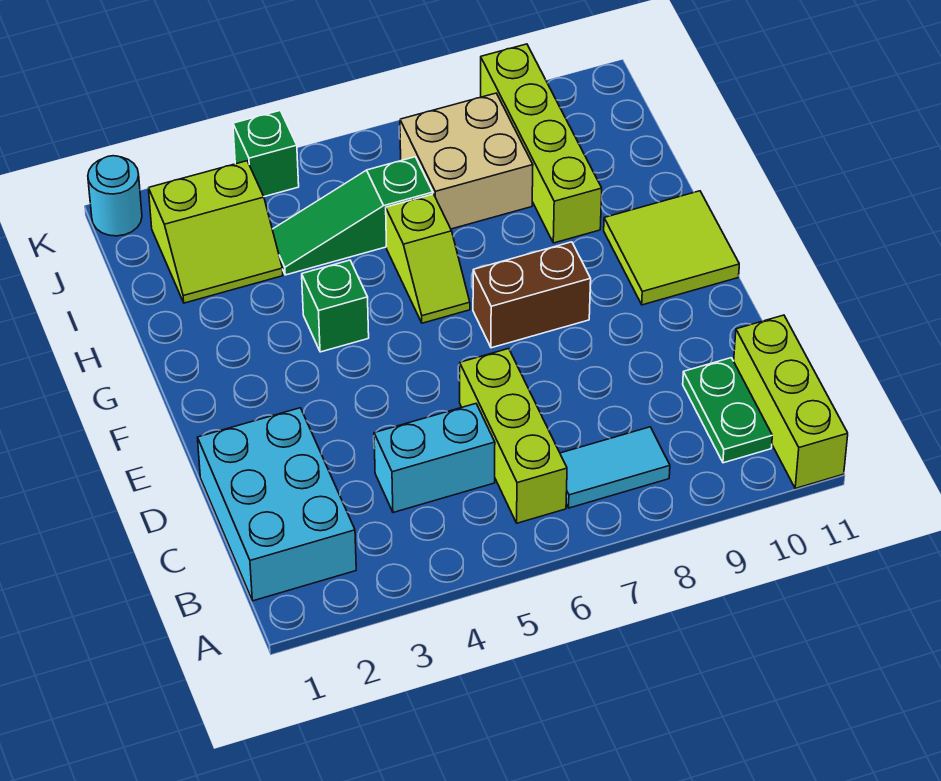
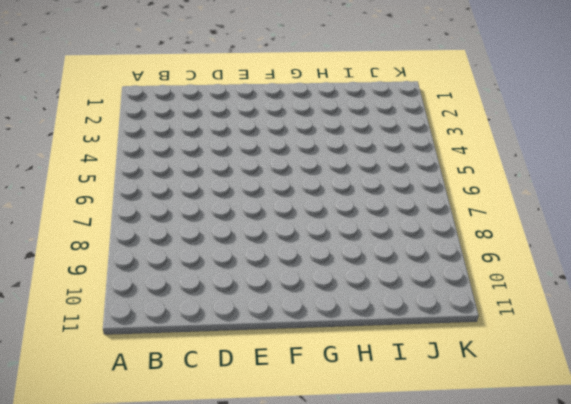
none -> lime brick A11:C11 level 1
none -> cyan brick B1:D2 level 1
none -> lime brick B6:D6 level 1

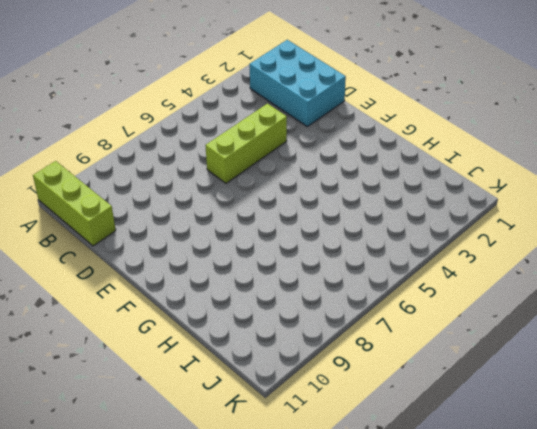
lime brick D4:D6 level 1 -> lime brick B6:D6 level 1
none -> cyan tile B7:B8 level 1
none -> green plate B10:C10 level 1
none -> cyan brick C4:C5 level 1

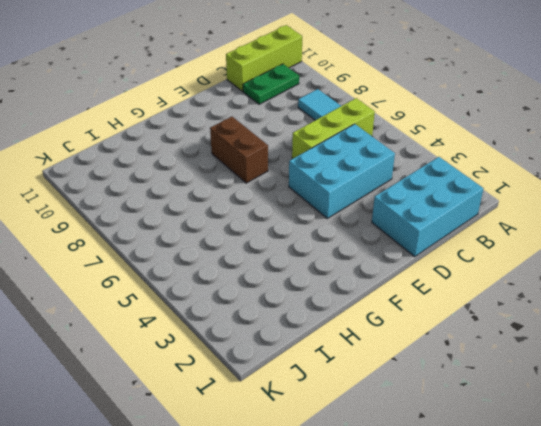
cyan brick C4:E5 level 1 -> cyan brick C4:C5 level 1
none -> lime tile F10:G11 level 1
none -> green brick G4 level 1
none -> lime slope G6:H6 level 1 top H

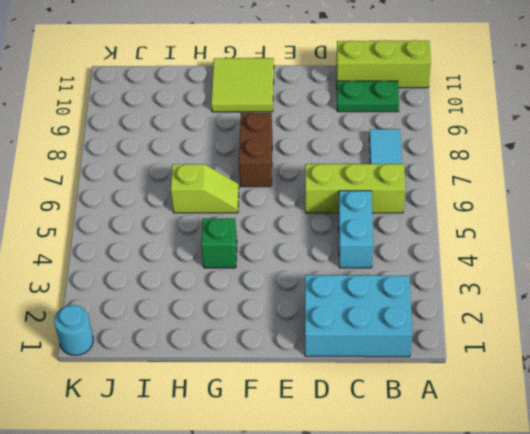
none -> lime brick H9:K9 level 1
none -> lime slope I2:J3 level 1 top J
none -> green slope I4:I6 level 1 top 6

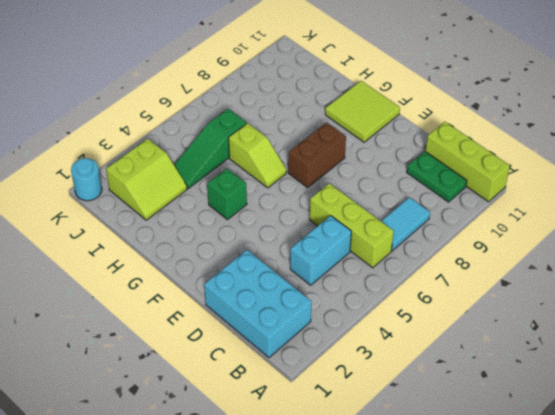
none -> lime brick H9:K9 level 1
none -> tan brick I7:J8 level 1
none -> green brick K4 level 1

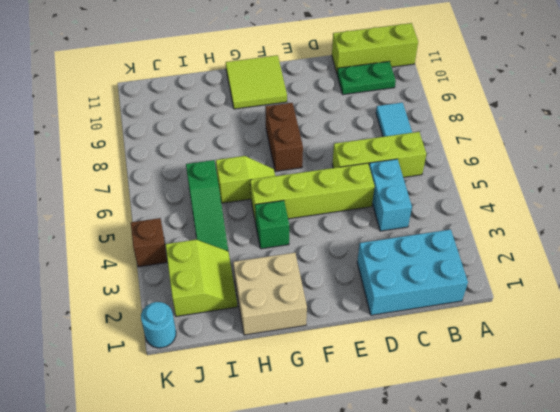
lime brick D5:G5 level 1 -> lime brick H9:K9 level 1
tan brick G1:H2 level 1 -> tan brick I7:J8 level 1
brown brick K4 level 1 -> green brick K4 level 1

